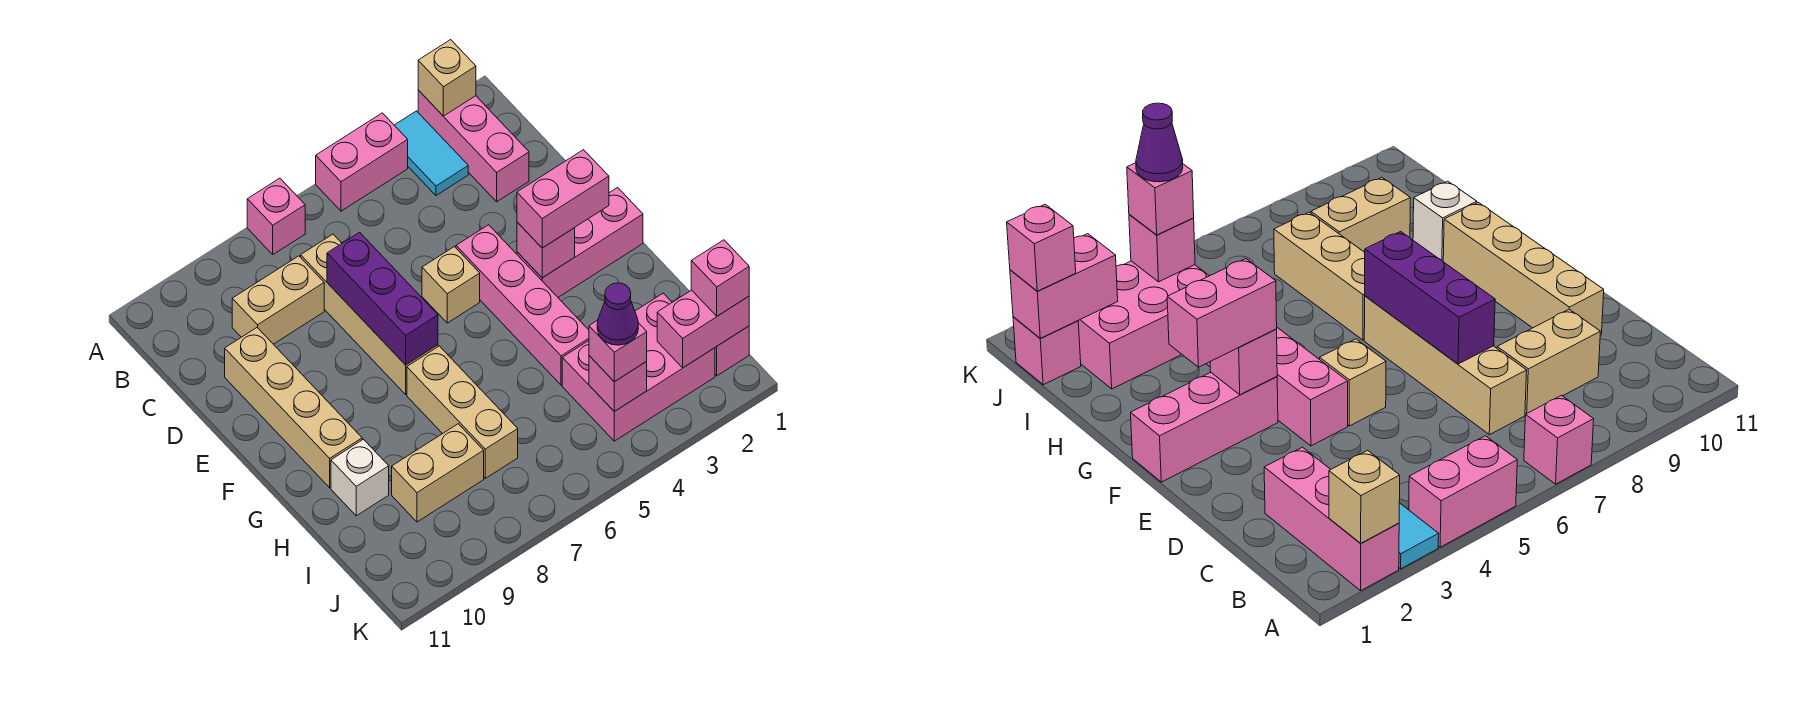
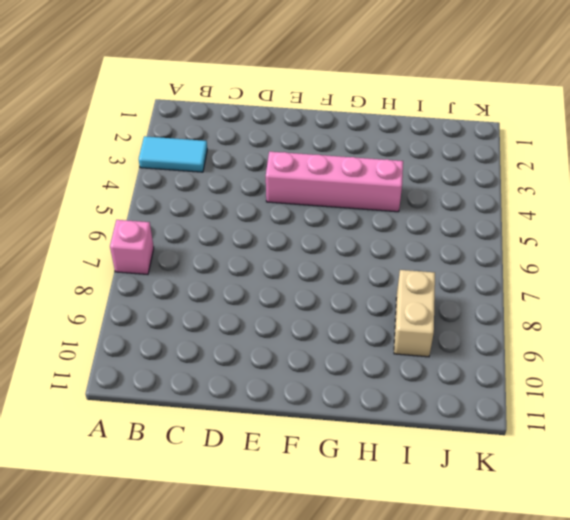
none -> pink brick A2:C2 level 1
none -> pink brick A4:A5 level 1
none -> tan brick C7:F7 level 1

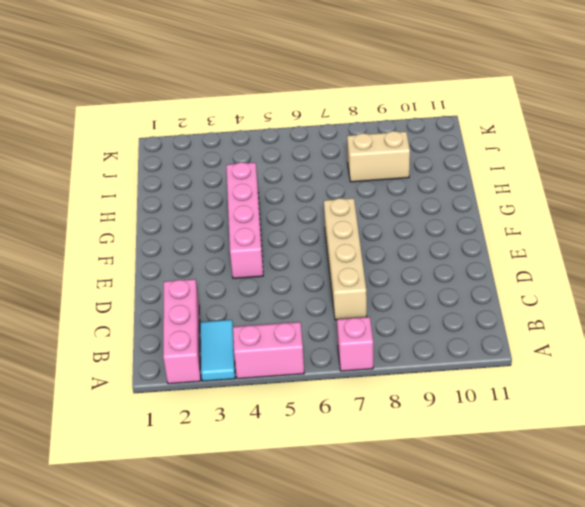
none -> tan brick C8:C9 level 1
none -> tan brick D10:G10 level 1
none -> tan brick E5 level 1

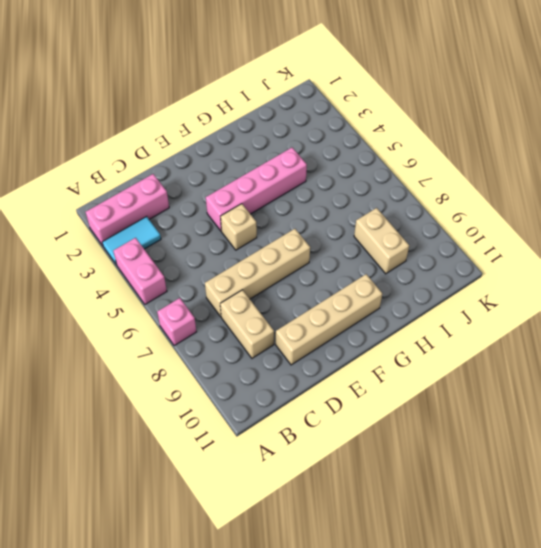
none -> pink brick F1:F3 level 1
none -> tan brick G7:I7 level 1
none -> white brick H10 level 1

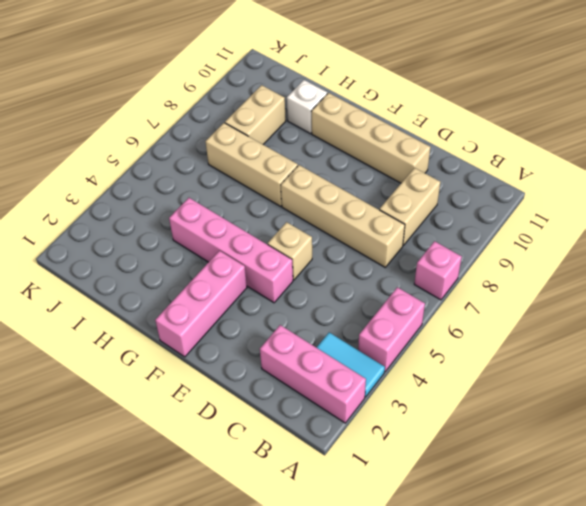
none -> pink brick I2:J4 level 1
none -> pink brick J1 level 1
none -> tan brick A2 level 2

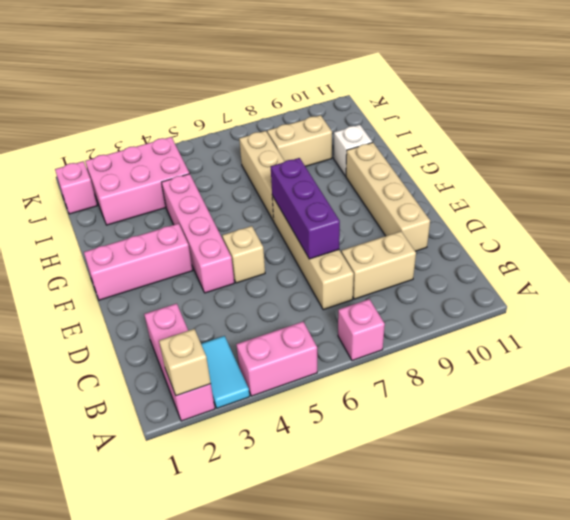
none -> pink brick F3 level 2
none -> pink brick J1:J2 level 2
none -> pink brick J4 level 2

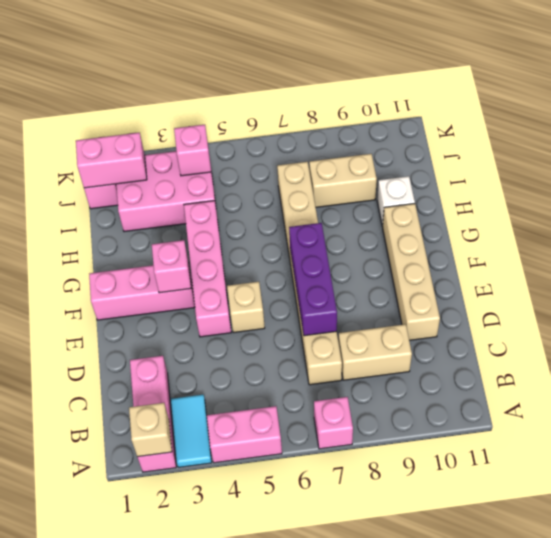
none -> pink brick F2:F3 level 3
none -> pink brick J1 level 3
none -> pink brick J4 level 3

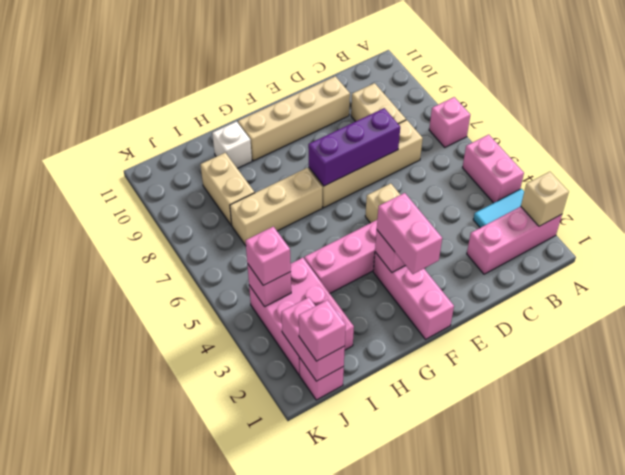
none -> purple cone J4 level 4

